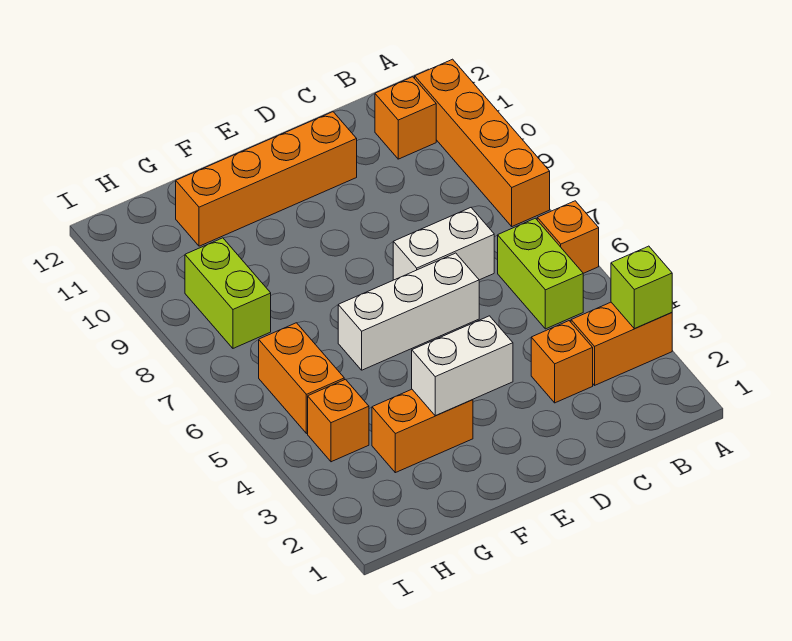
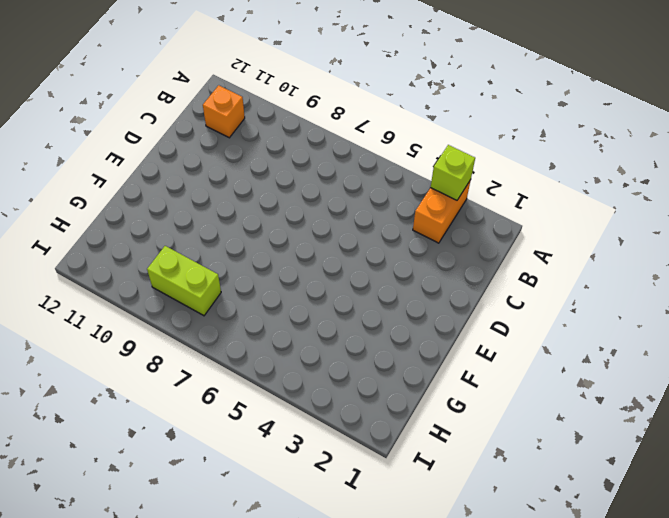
none -> orange brick A6 level 1
none -> orange brick A8:A11 level 1
none -> lime brick B5:B6 level 1

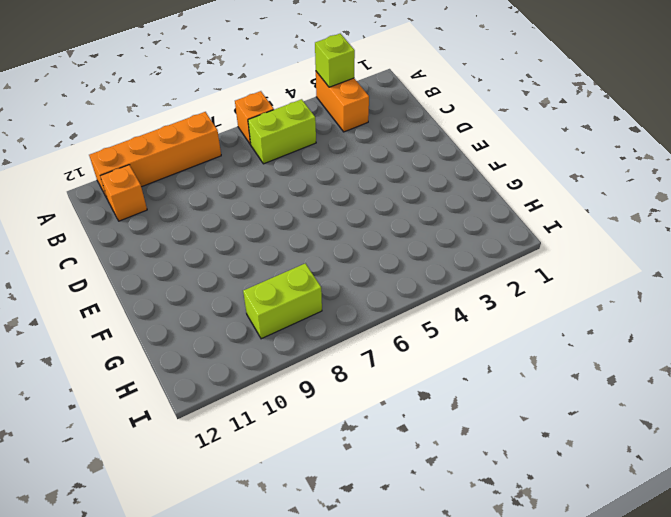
none -> orange brick C3 level 1
none -> white brick C7:D7 level 1
none -> white brick D6:F6 level 1

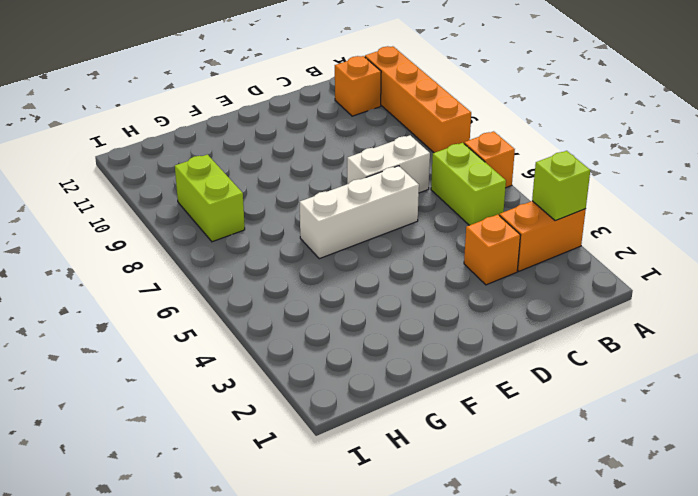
none -> orange brick D11:G11 level 1
none -> orange brick F3:G3 level 1
none -> orange brick H4 level 1

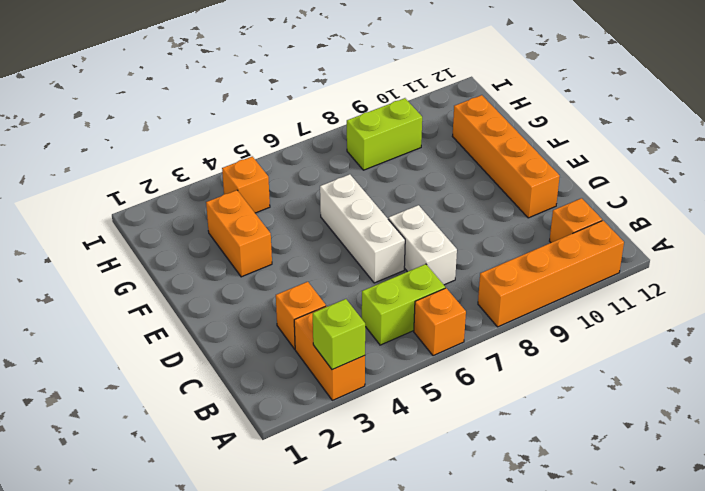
none -> orange brick H5:H6 level 1
none -> white brick E3:F3 level 2

